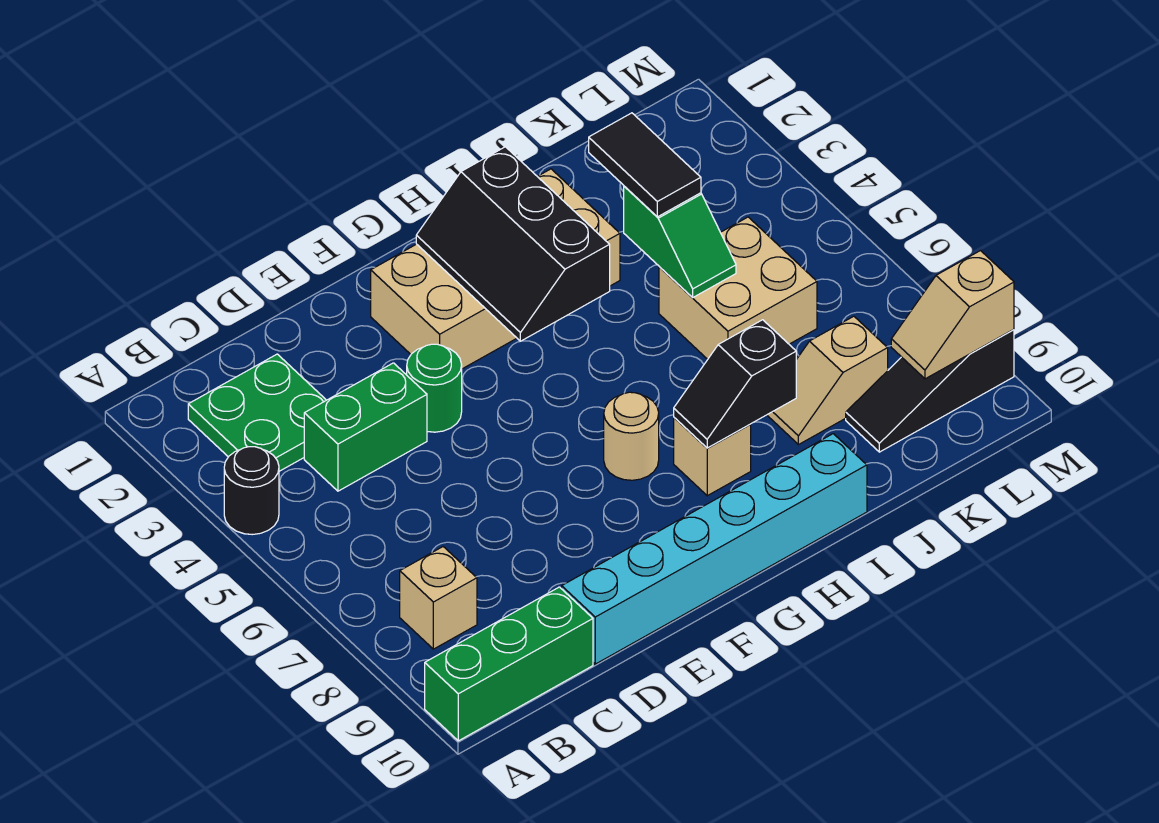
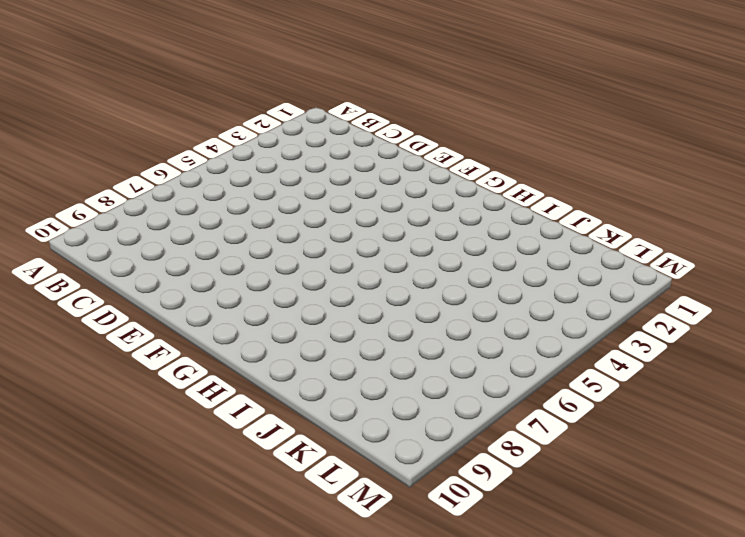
none -> black round brick A4 level 1
none -> green brick A10:C10 level 1
none -> green plate B2:C3 level 1

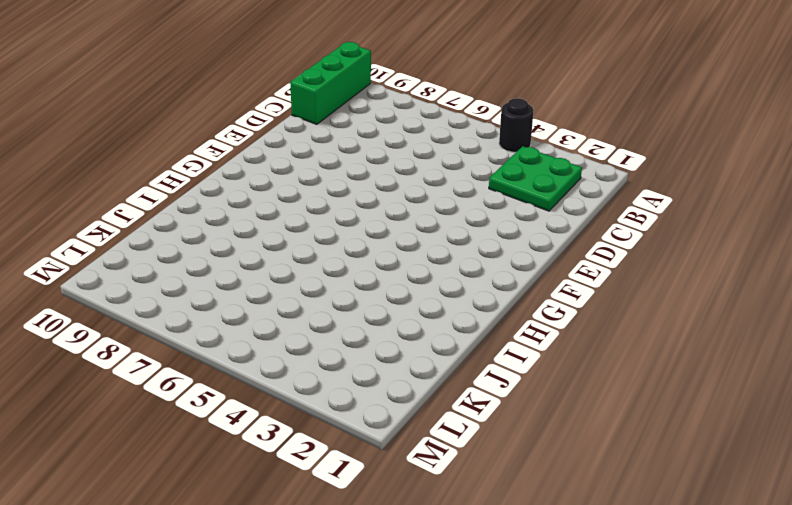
none -> tan brick B8 level 1
none -> green brick C4:D4 level 1
none -> cyan brick D10:I10 level 1

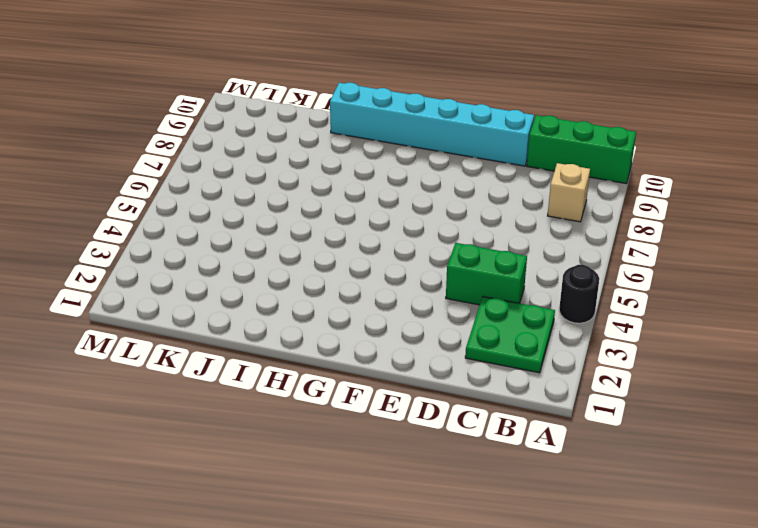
none -> green round brick E4 level 1
none -> tan brick F2:I3 level 1
none -> tan round brick G7 level 1

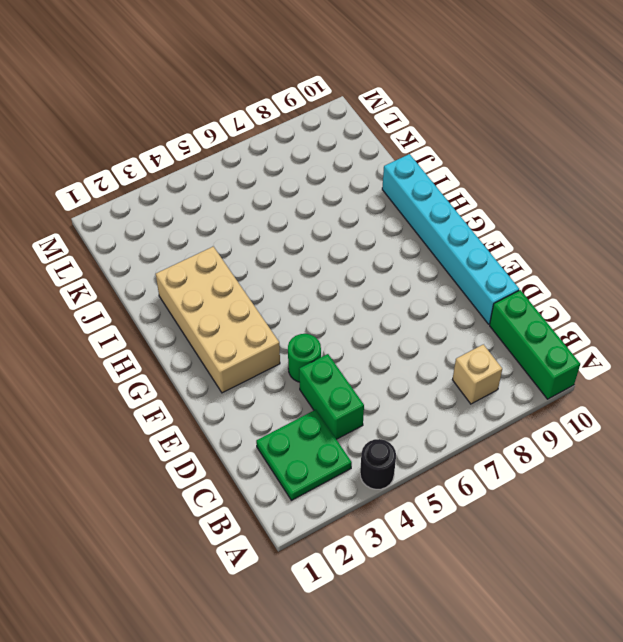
none -> tan round brick G7 level 1
none -> tan brick H8 level 1
none -> tan brick J5:K6 level 1

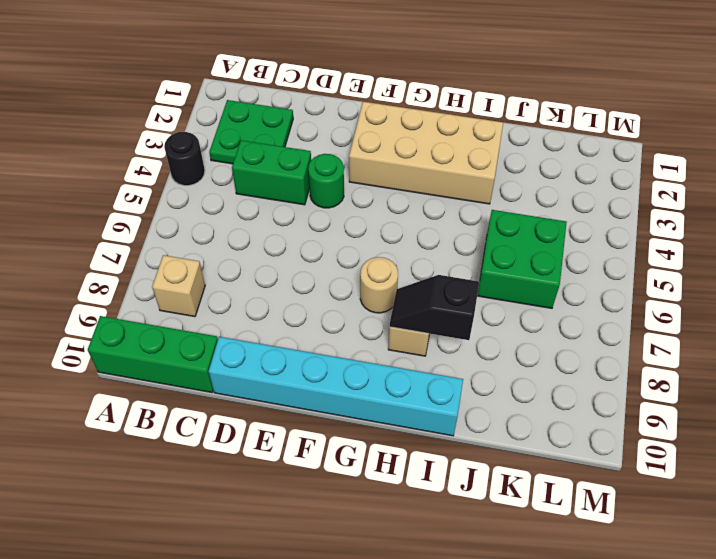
green brick J5:K6 level 1 -> tan brick J5:K6 level 1
none -> tan slope J8:K8 level 1 top K
none -> black slope K9:M9 level 1 top M
none -> black slope G2:H4 level 2 top H

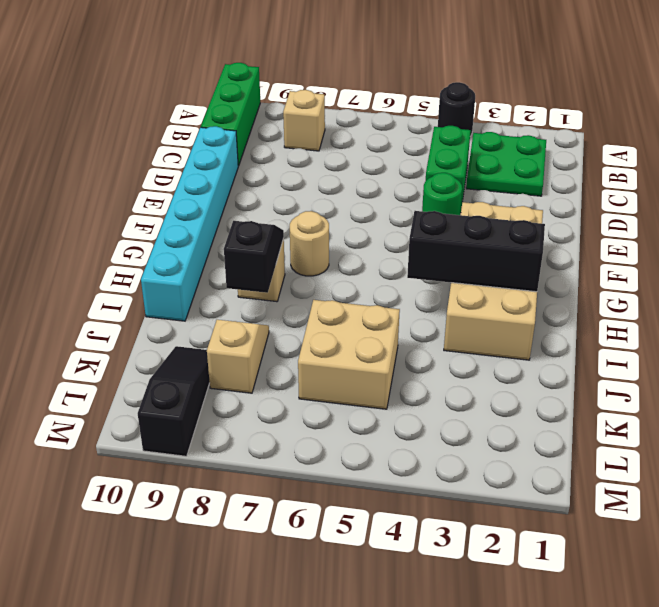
none -> green slope J4:J5 level 2 top 4
none -> tan slope L9:M9 level 2 top M
none -> black tile J3:J4 level 3

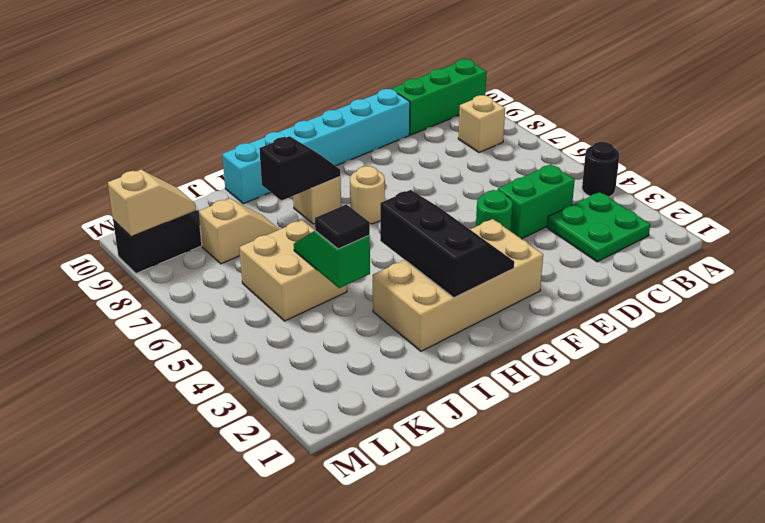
black tile J4 level 3 -> black tile J3:J4 level 3

